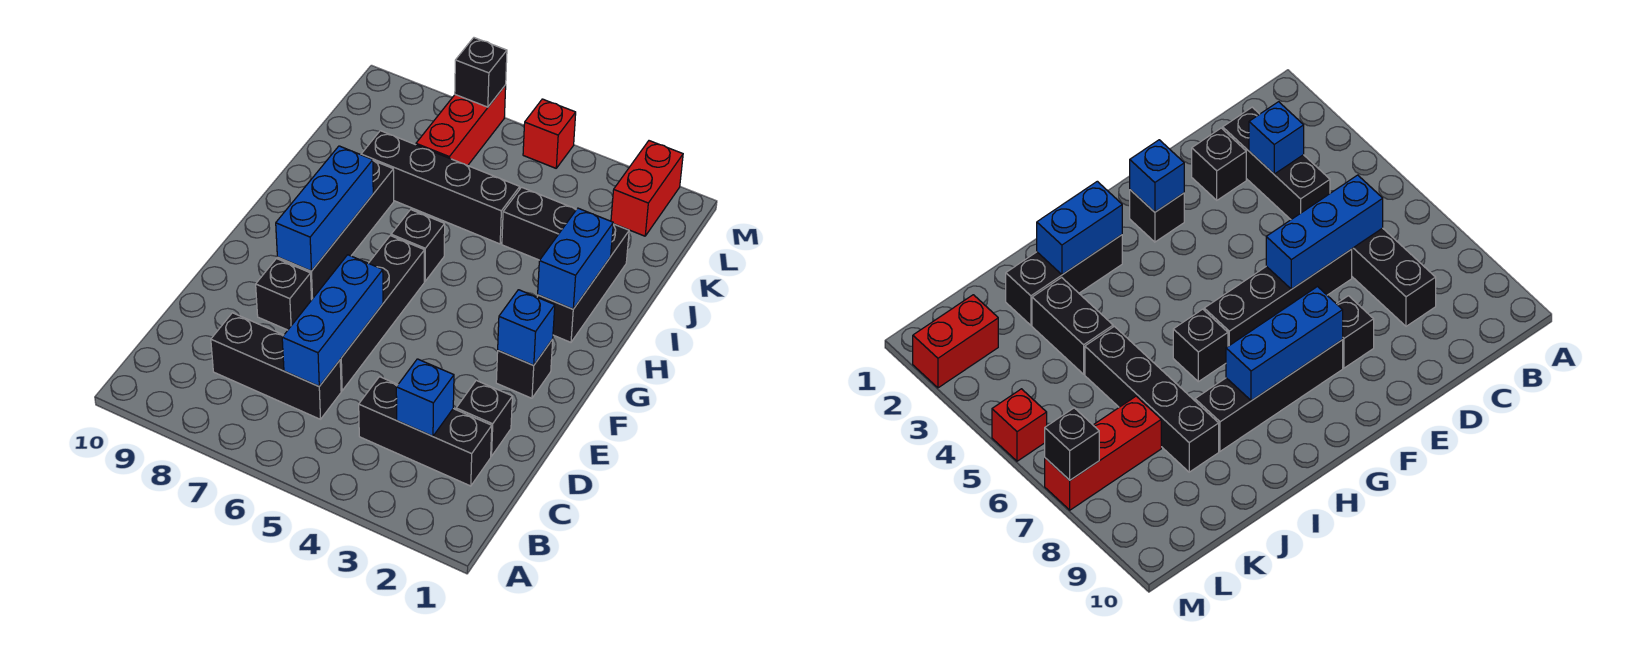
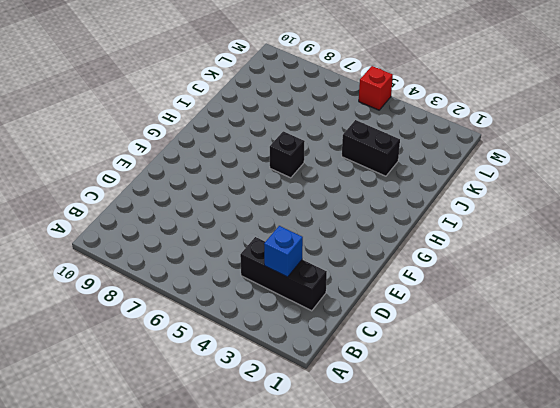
none -> black brick C6:C8 level 1
none -> black brick D2 level 1
none -> black brick D6:G6 level 1

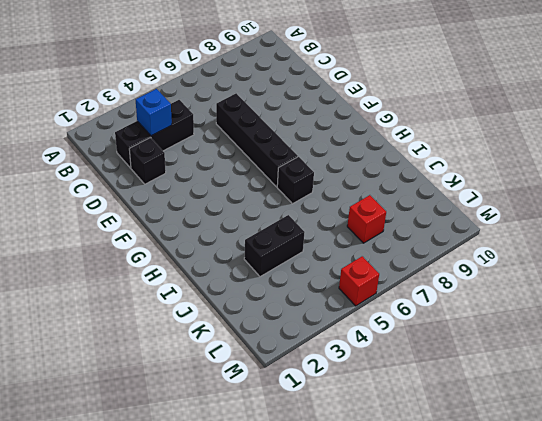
red brick K7 level 1 -> red brick K7:M7 level 1
none -> black brick C6:C8 level 1
none -> black brick E8 level 1
none -> black brick F2 level 1

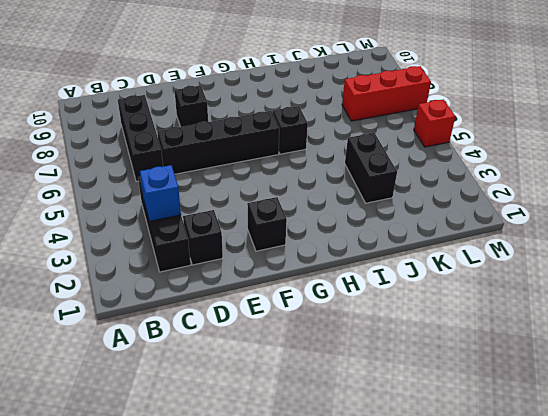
none -> black brick F8:I8 level 1
none -> black brick H2:J2 level 1
none -> black brick J5:J8 level 1

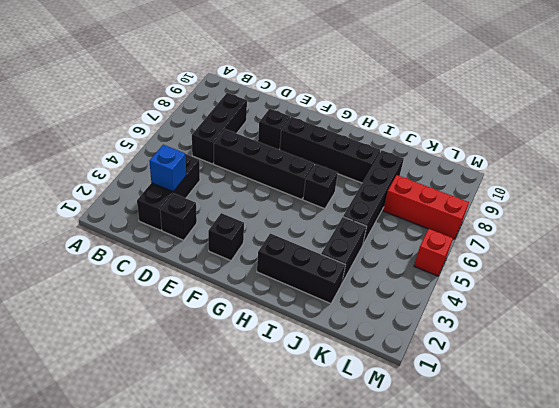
none -> red brick L2:M2 level 1
none -> blue brick C6:E6 level 2
none -> blue brick F2 level 2

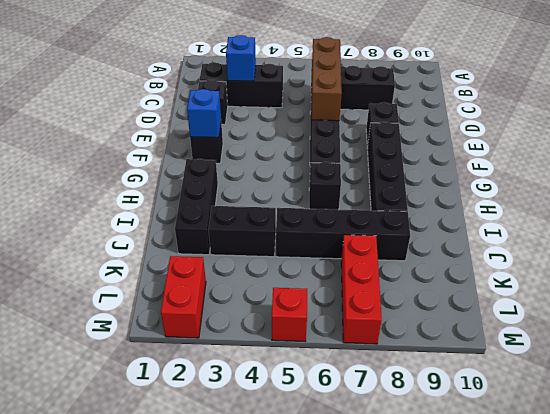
brown brick C6:E6 level 2 -> blue brick C6:E6 level 2
none -> blue brick F8:H8 level 2
none -> blue brick H2:I2 level 2
none -> black brick M7 level 2

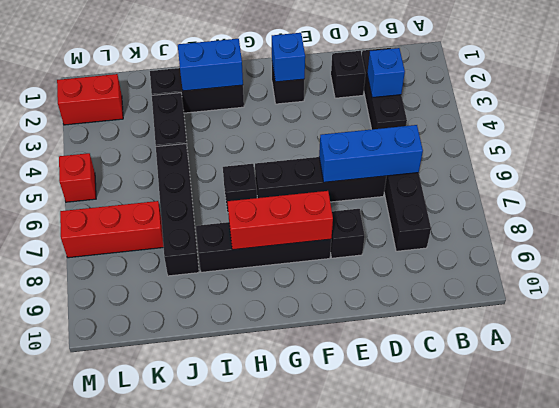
red brick F8:H8 level 2 -> blue brick F8:H8 level 2
none -> black brick M7 level 2

